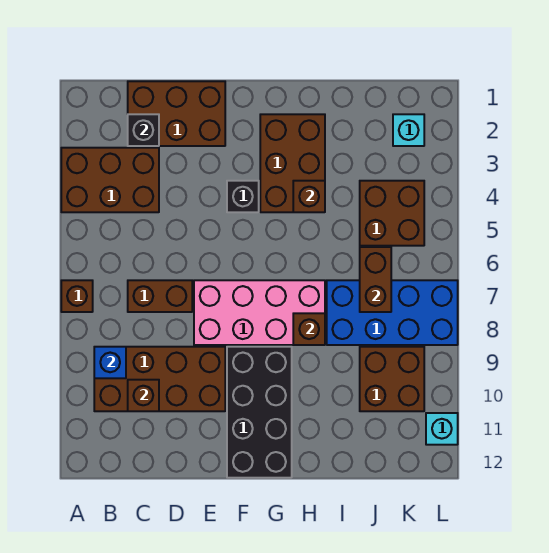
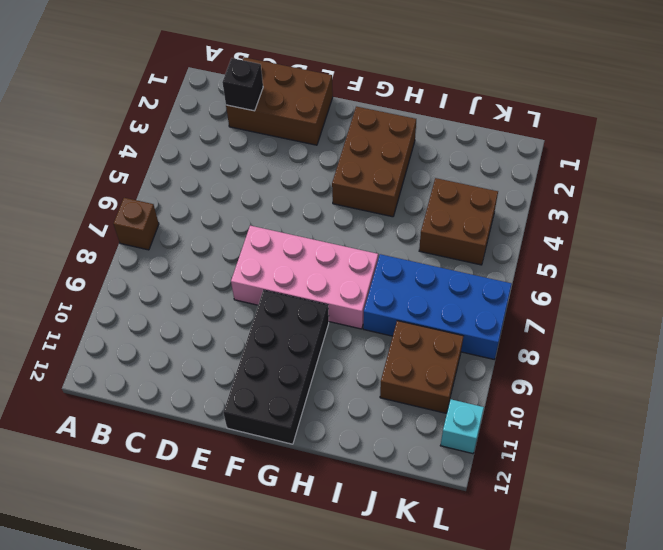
none -> brown brick A3:C4 level 1
none -> brown brick B9:E10 level 1
none -> brown brick C7:D7 level 1

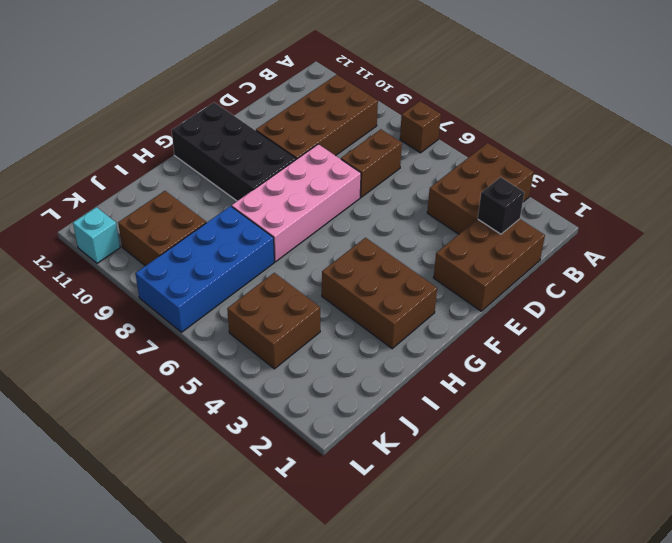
none -> black brick F4 level 1
none -> cyan brick K2 level 1
none -> blue brick B9 level 2

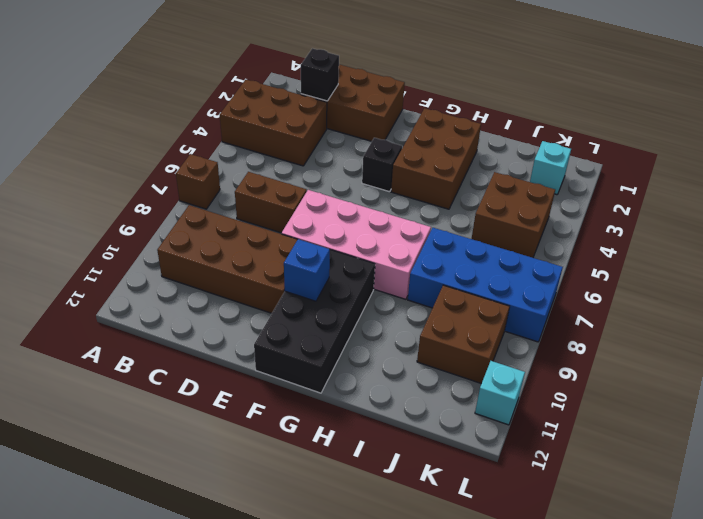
blue brick F10 level 2 -> blue brick B9 level 2
none -> brown brick C10 level 2
none -> brown brick H4 level 2
none -> brown brick H8 level 2

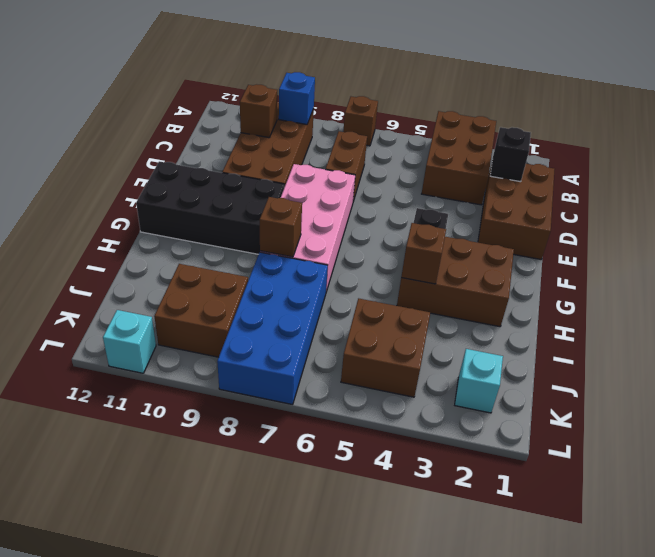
none -> brown brick J6:J7 level 2

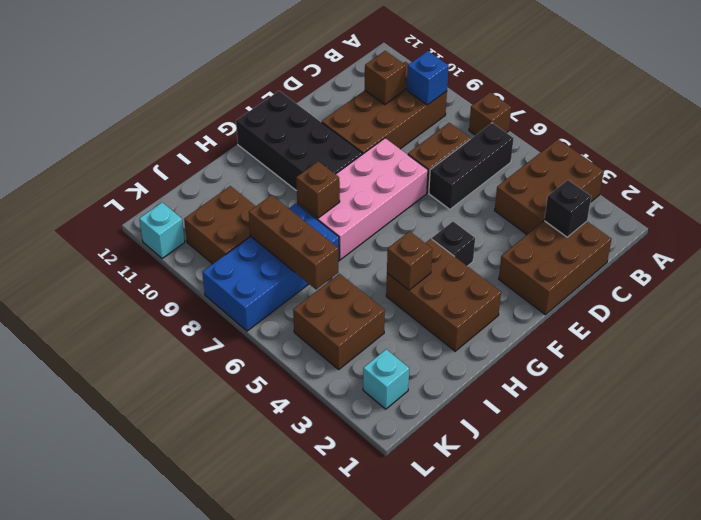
black brick B6:D6 level 1 -> none
brown brick J6:J8 level 2 -> brown brick J6:J7 level 2

